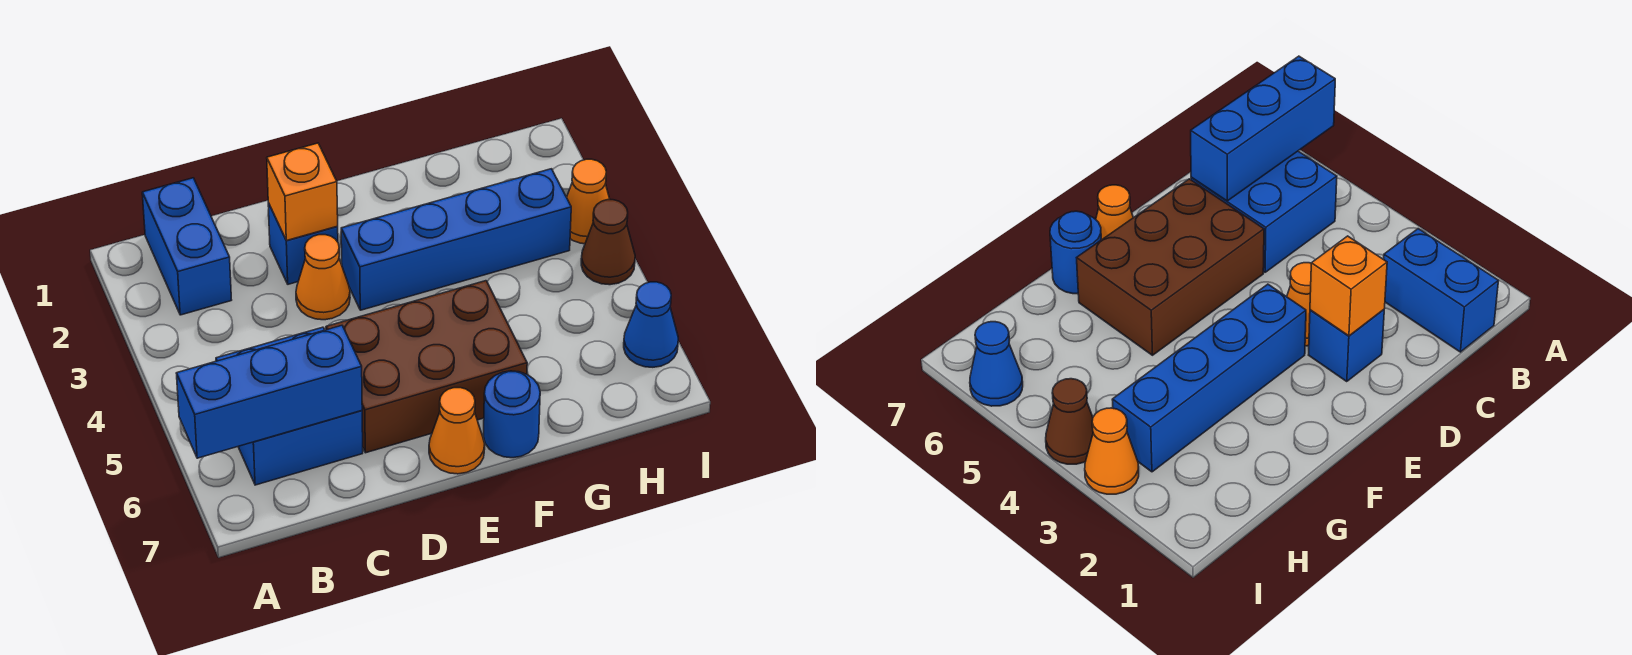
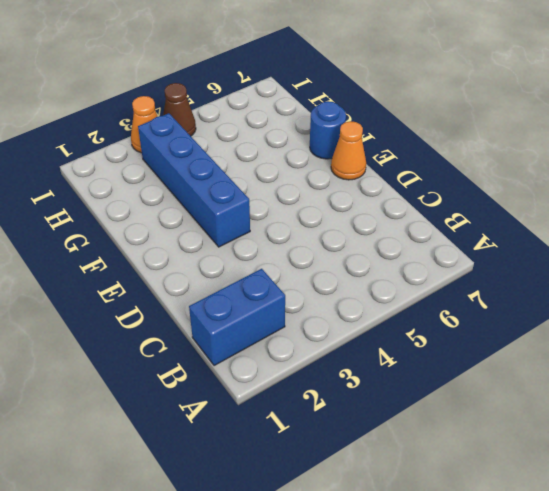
none -> blue brick B5:C6 level 1
none -> blue brick D2 level 1
none -> orange cone D3 level 1

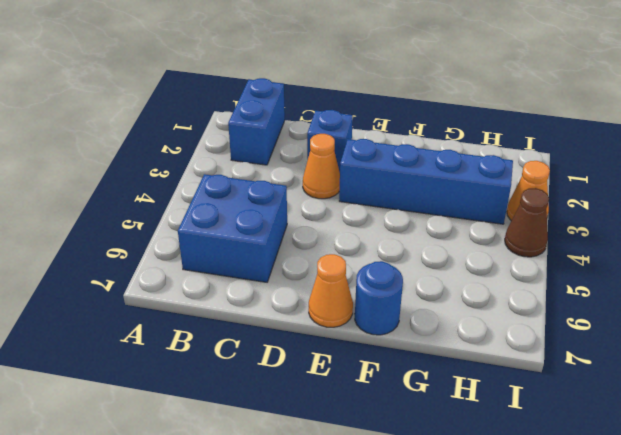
none -> brown brick D5:F6 level 1
none -> blue cone I6 level 1
none -> blue brick A6:C6 level 2

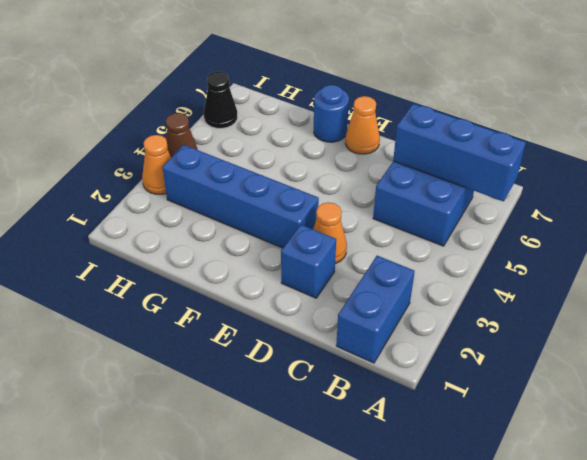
black cone I6 level 1 -> blue cone I6 level 1
none -> brown brick D5:F6 level 1
none -> orange brick D2 level 2

